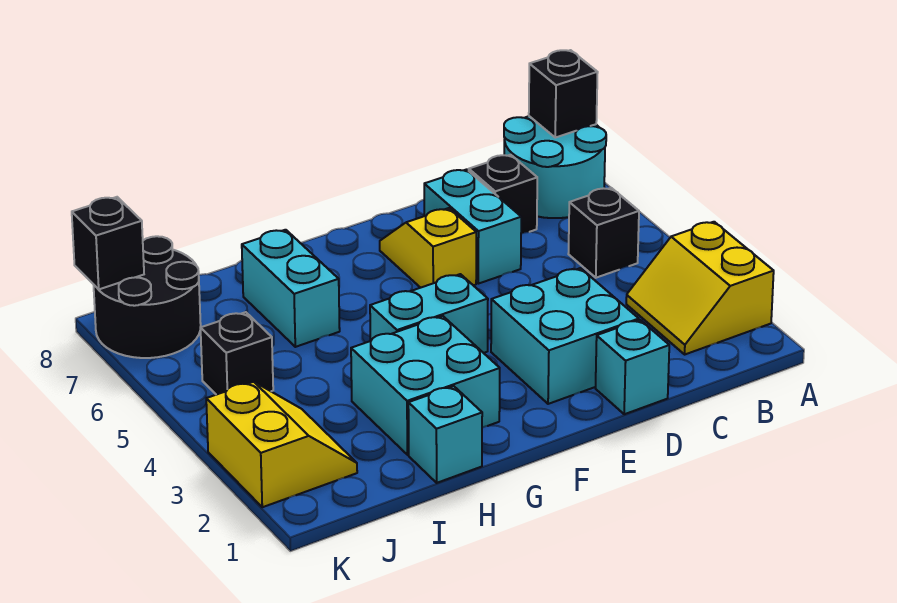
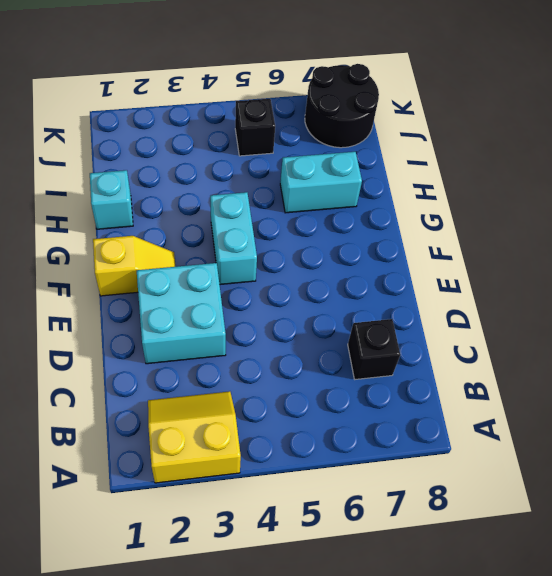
yellow slope F1:F2 level 1 top 1 -> yellow slope E6:E7 level 1 top 6
none -> cyan round brick A7:B8 level 1
none -> black brick B5 level 1
none -> cyan brick D1 level 1

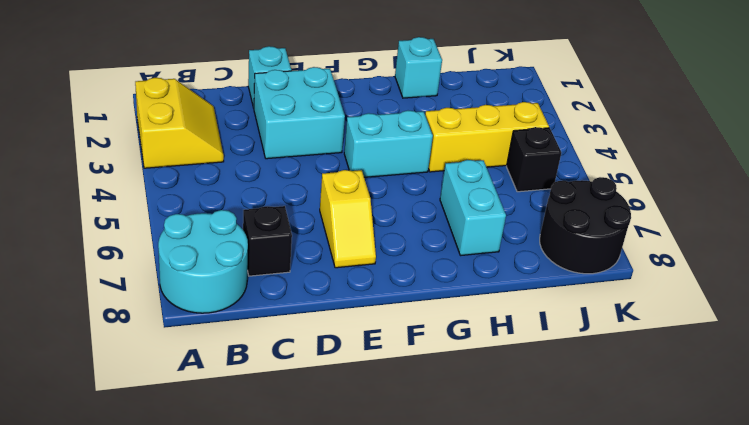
yellow brick H4:J4 level 1 -> none
none -> black brick B5 level 1
none -> cyan brick D6:D7 level 1
none -> cyan brick G2:H3 level 1

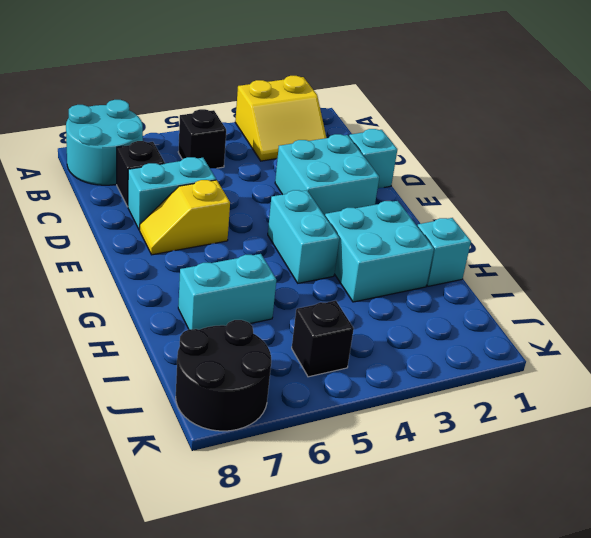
none -> yellow slope J2:K3 level 1 top K
none -> black brick A8 level 2
none -> black brick K8 level 2

